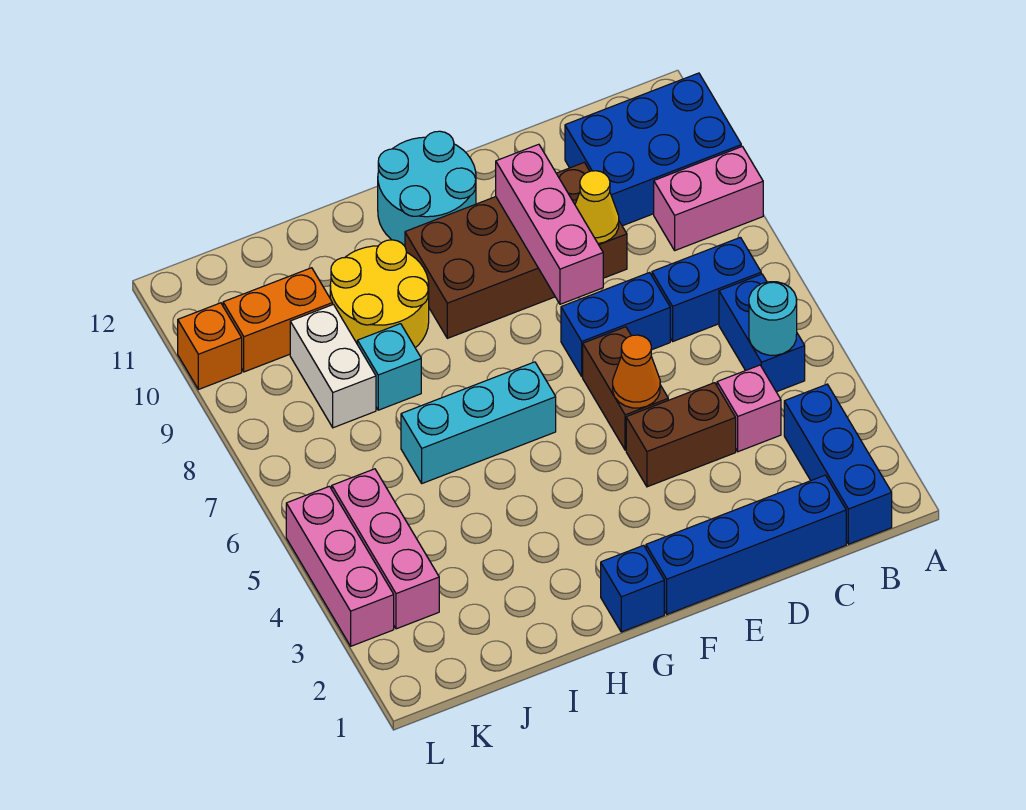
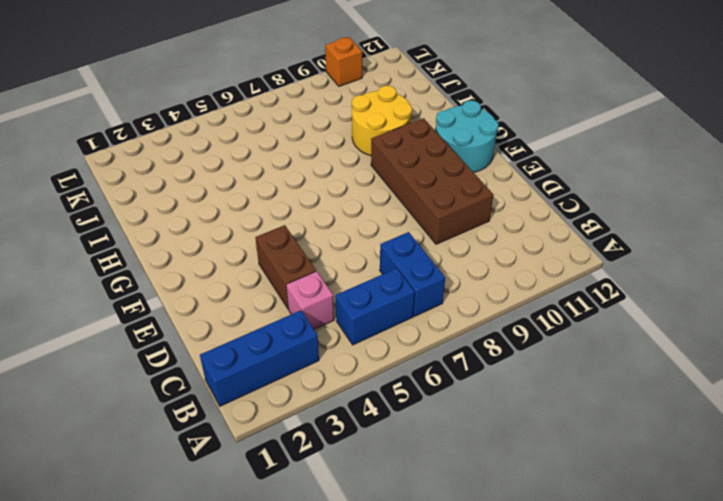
none -> pink brick A9:B9 level 1
none -> blue brick A10:C11 level 1
none -> blue brick C1:F1 level 1

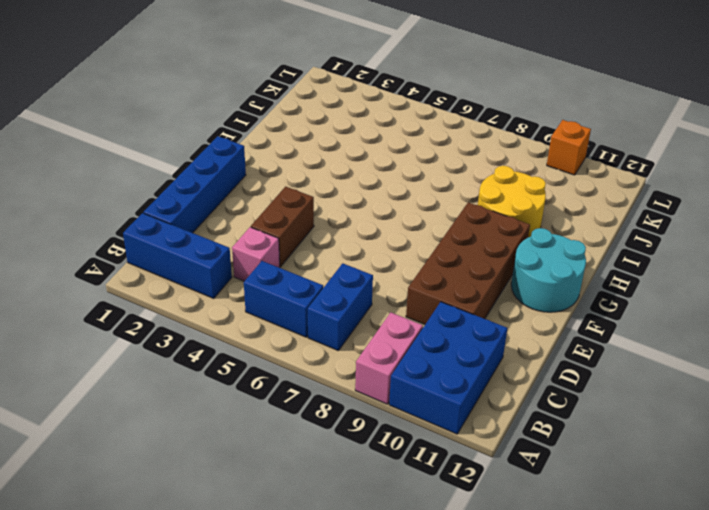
none -> blue brick D7:E7 level 1
none -> brown brick E5:E6 level 1
none -> blue brick G1 level 1

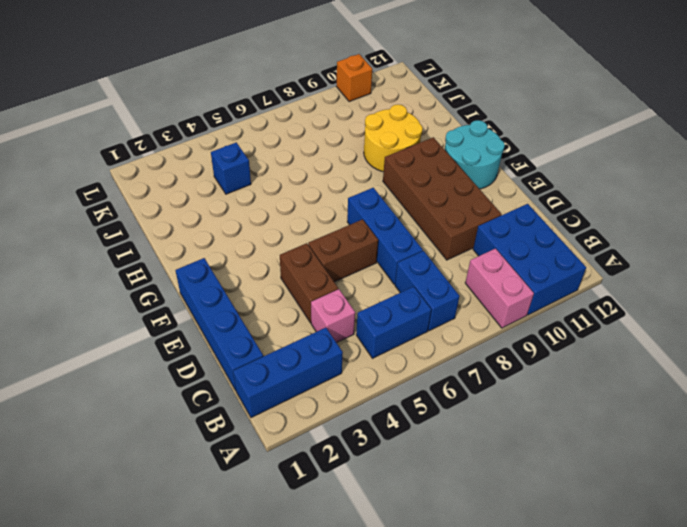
blue brick D7:F7 level 1 -> blue brick D7:E7 level 1
blue brick J4 level 1 -> blue brick G1 level 1
none -> cyan brick G6:I6 level 1
none -> cyan brick I8 level 1
none -> white brick J8:J9 level 1

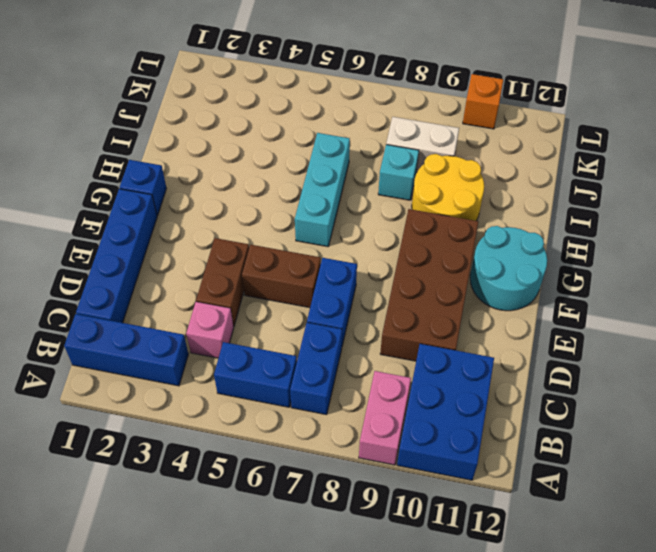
none -> orange brick J10:K10 level 1
none -> pink brick K3:K5 level 1
none -> pink brick L3:L5 level 1

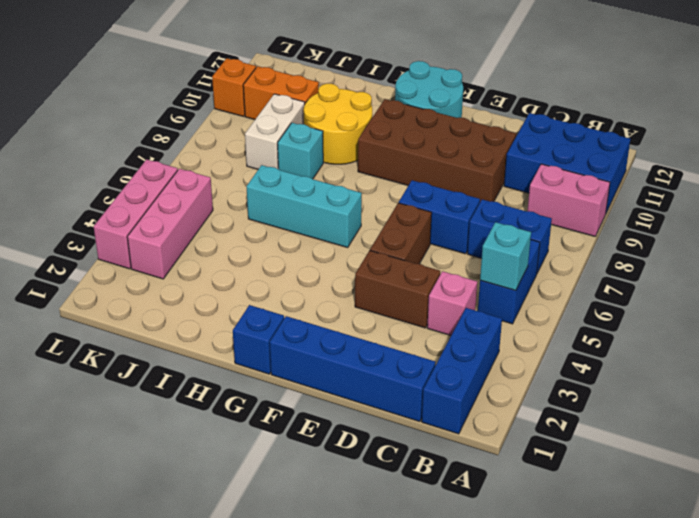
cyan brick B5 level 2 -> cyan round brick B5 level 2
none -> yellow cone D9 level 2
none -> orange cone E5 level 2
none -> pink brick E8:E10 level 2

